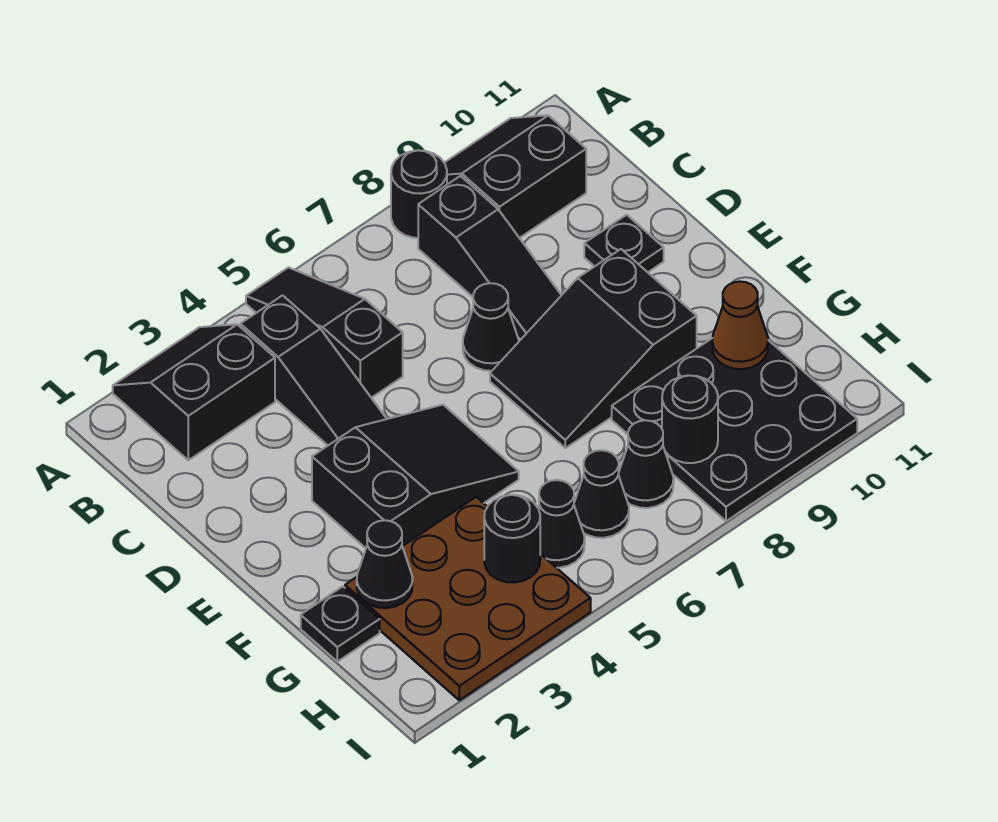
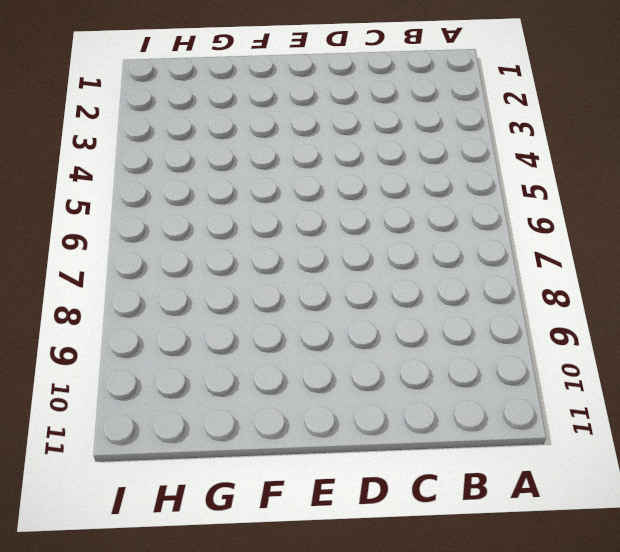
none -> black slope A2:B3 level 1 top B
none -> black slope A5:C5 level 1 top C
none -> black round brick A8 level 1

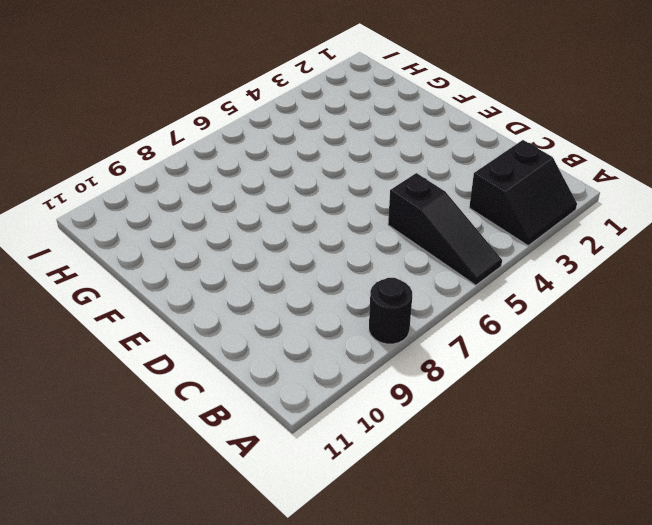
none -> black slope A9:B10 level 1 top B
none -> black slope B4:D4 level 1 top B
none -> black slope B8:D8 level 1 top B

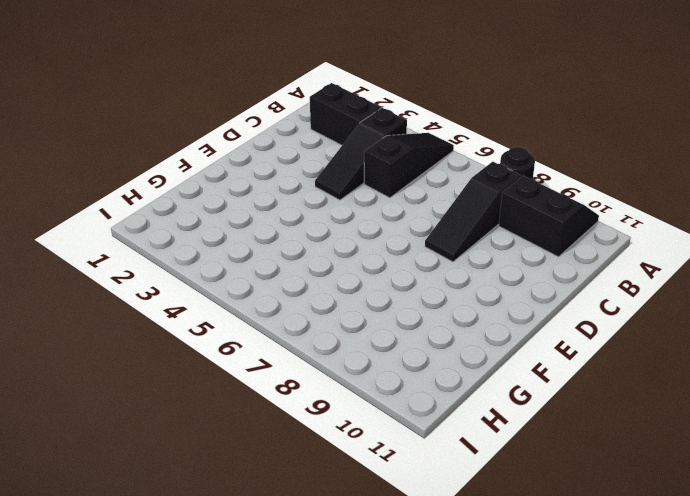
none -> black cone D7 level 1
none -> black plate D10 level 1
none -> black slope E3:F5 level 1 top 3

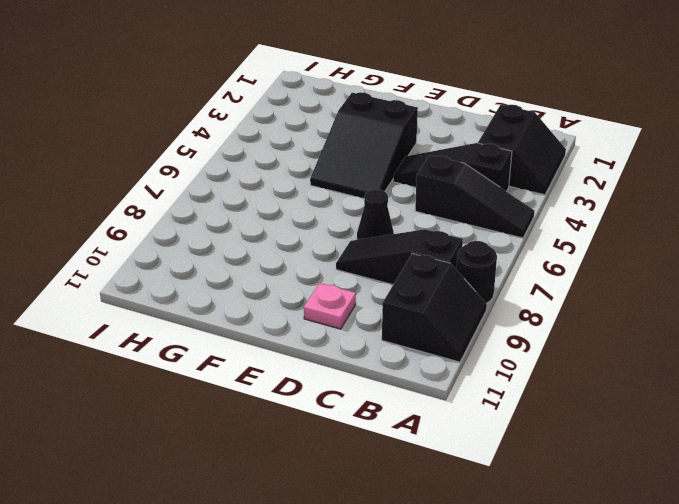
pink plate D10 level 1 -> black plate D10 level 1
none -> black slope E7:F9 level 1 top 9
none -> black plate G1 level 1
none -> brown plate G2:I4 level 1

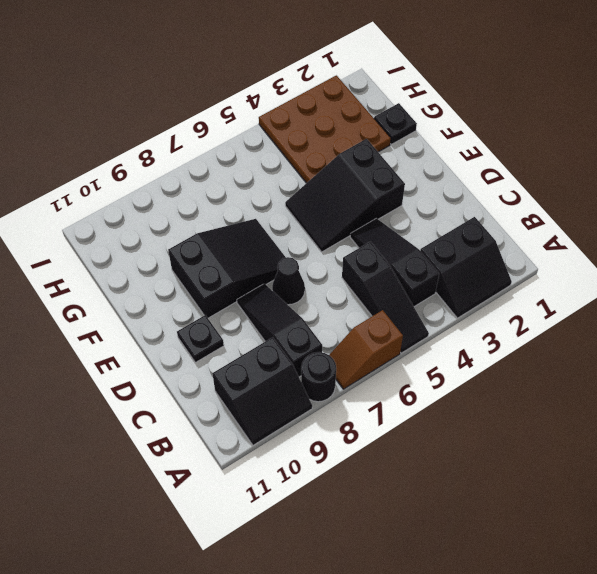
brown slope A6:A7 level 1 top 6 -> none
none -> black plate G8:I10 level 1
none -> black cone H5 level 1
none -> black cone H6 level 1

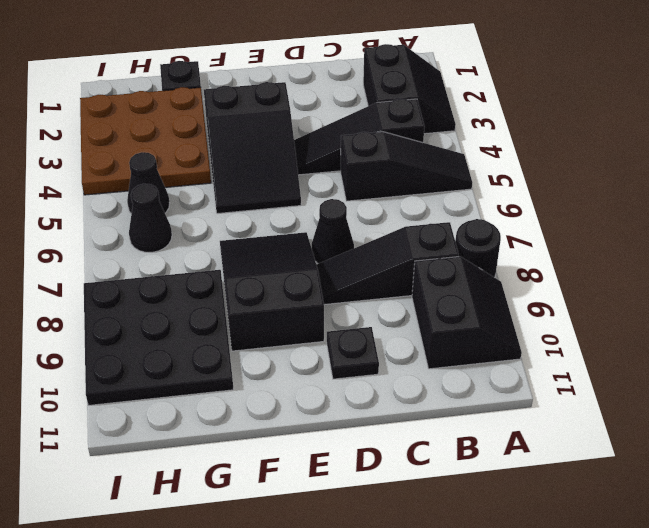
none -> black cone H7 level 1
none -> black cone G2 level 2
none -> brown cone G10 level 2

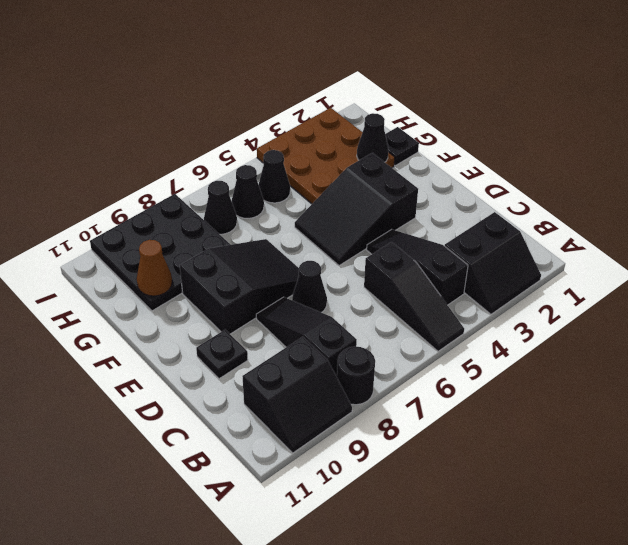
none -> black round brick H4 level 2
none -> black round brick H8 level 2

